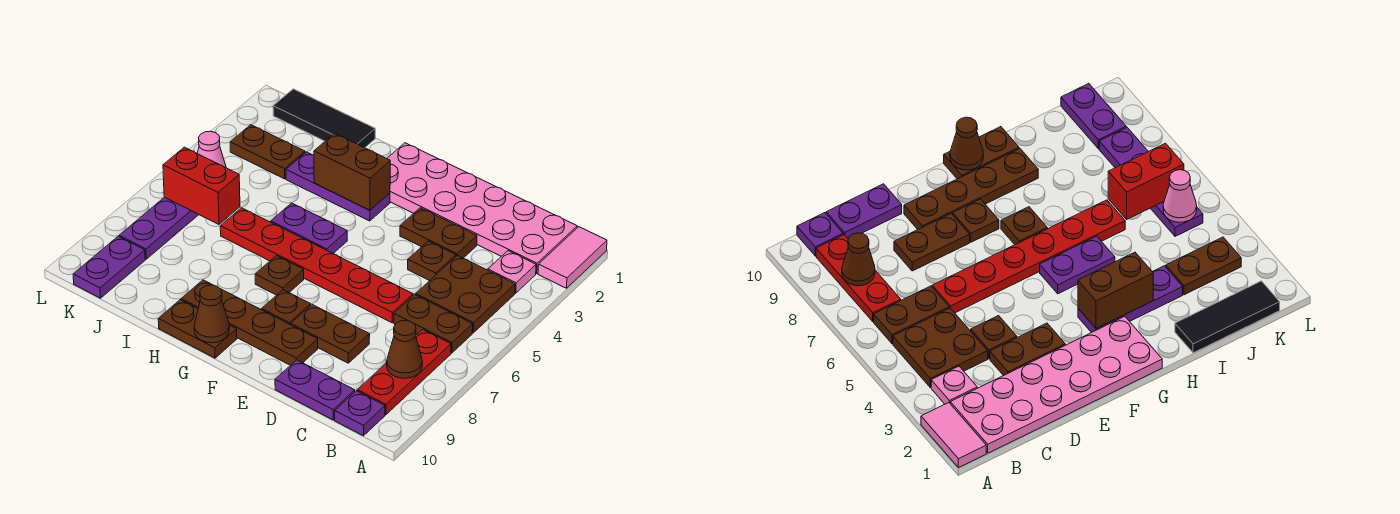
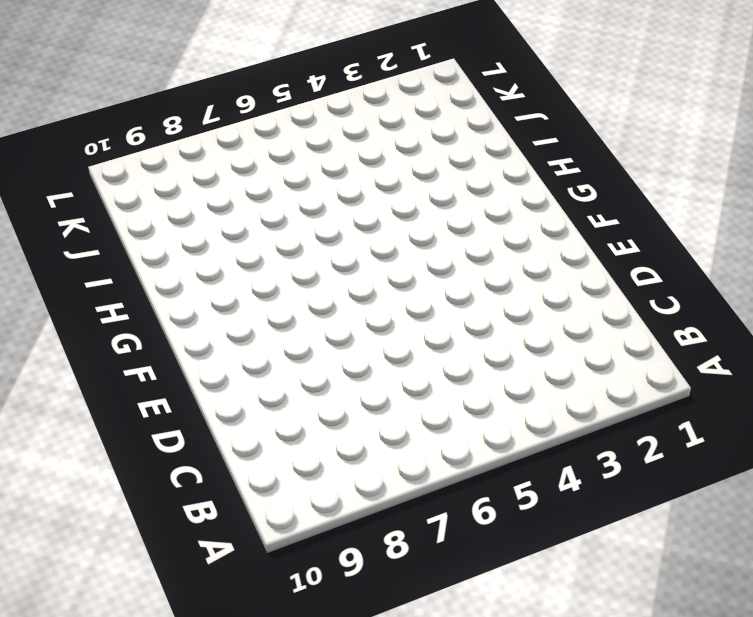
none -> pink tile A1:A2 level 1
none -> pink plate B1:G2 level 1
none -> pink plate B3 level 1

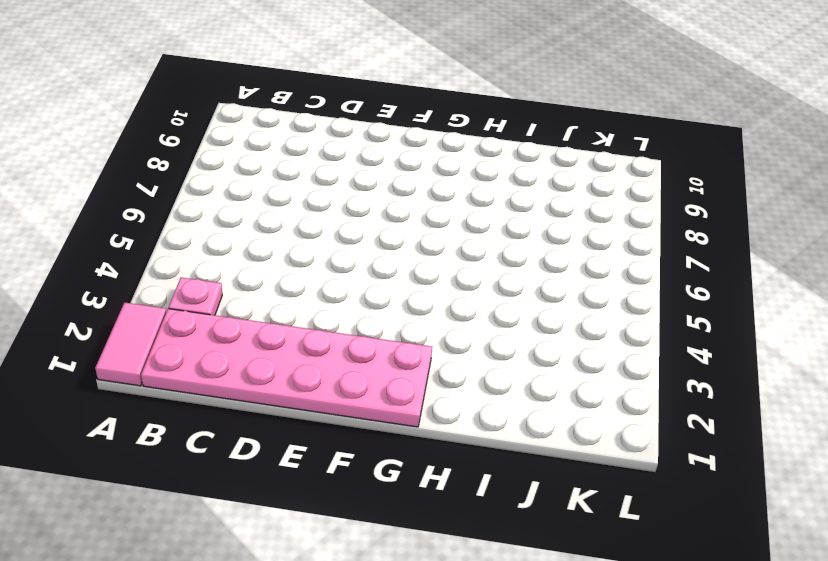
none -> brown plate B4:C5 level 1
none -> brown plate B6:C6 level 1
none -> red plate B7:B9 level 1

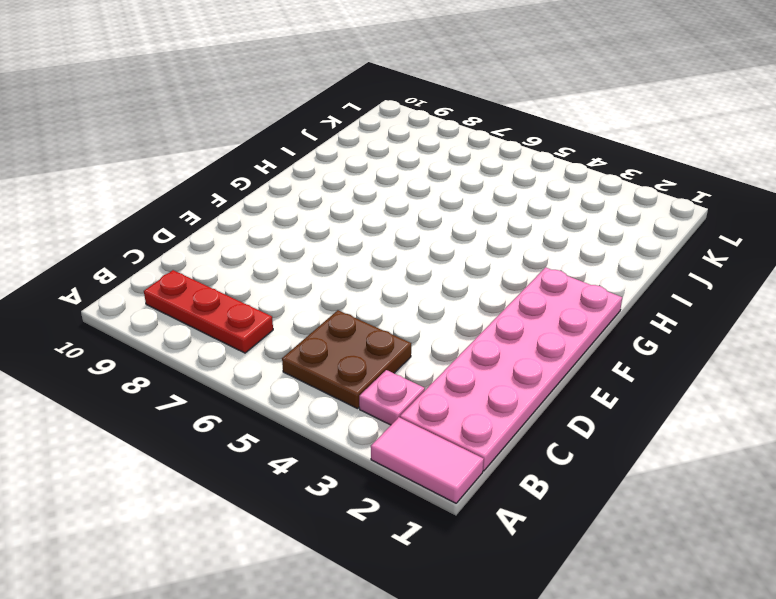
none -> brown plate B6:C6 level 1
none -> purple plate B10 level 1
none -> purple plate C10:D10 level 1

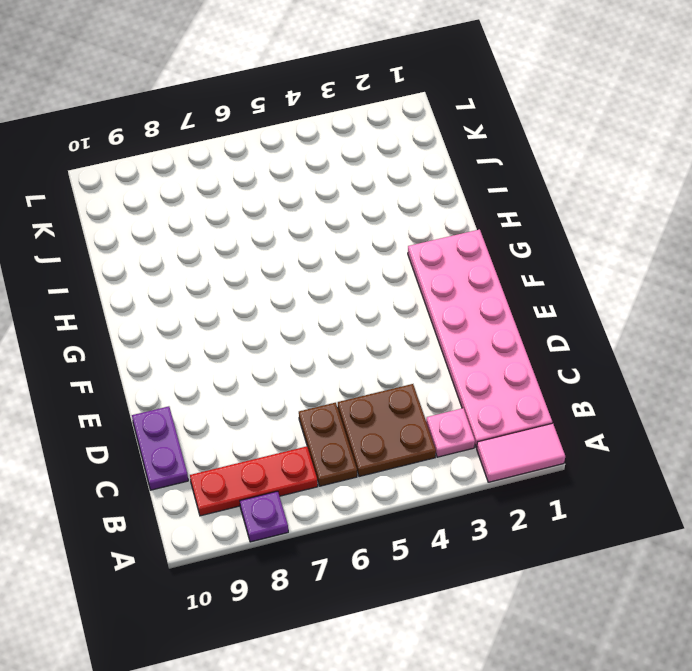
purple plate A8 level 1 -> purple plate B10 level 1
none -> brown plate D3:E3 level 1
none -> brown plate D4 level 1
none -> red plate D6:I6 level 1

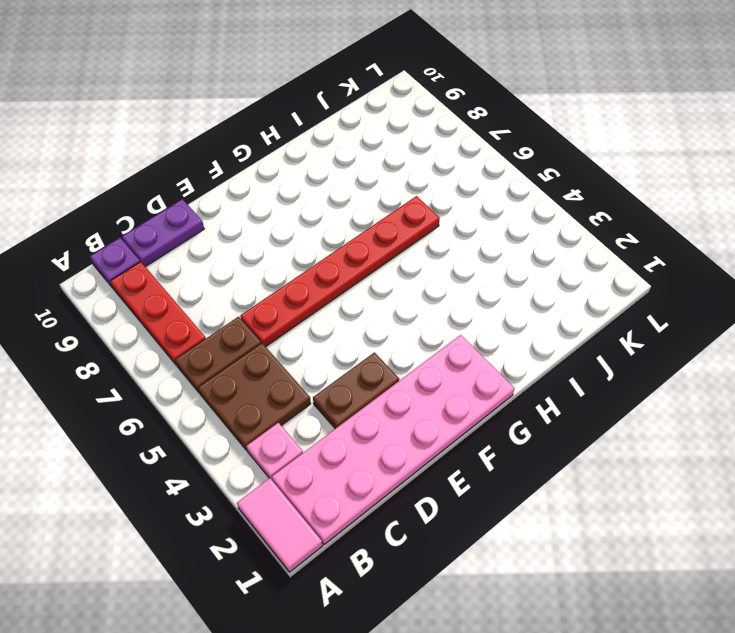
none -> brown plate D4 level 1
none -> brown plate D8:E8 level 1
none -> brown plate E9:H9 level 1

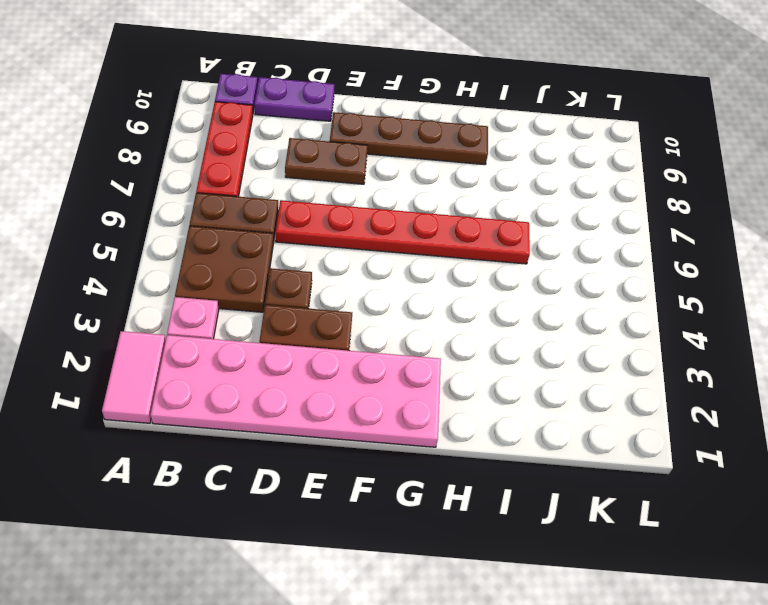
none -> brown plate F8 level 1
none -> purple plate G3:I3 level 1
none -> purple plate G5:H5 level 1

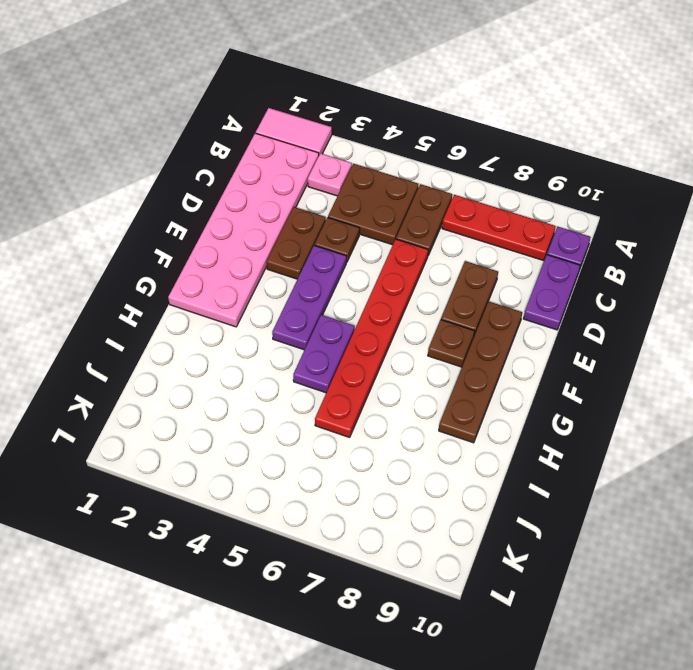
purple plate E4:G4 level 1 -> purple plate G3:I3 level 1
none -> brown plate G7 level 1
none -> brown plate G10:H10 level 1
none -> black tile I1:K1 level 1

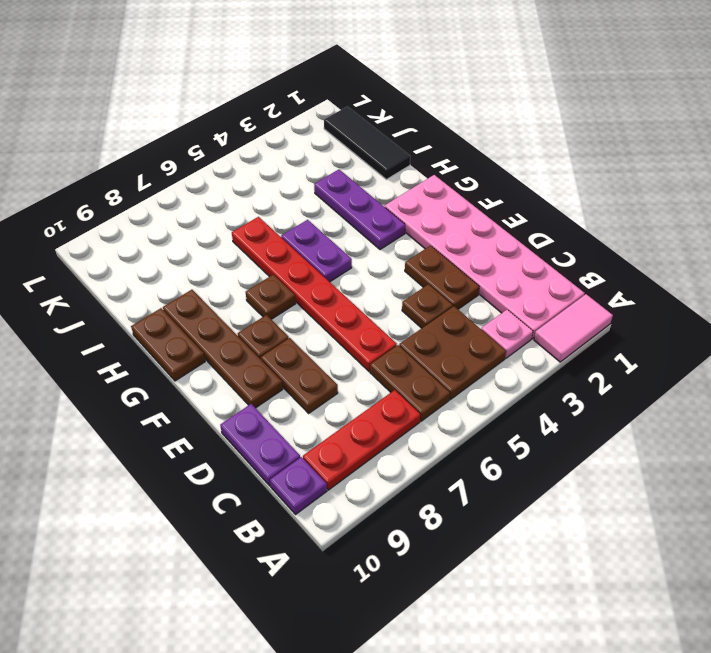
none -> brown plate J3:K3 level 1
none -> purple plate K5:K8 level 1
none -> purple plate K9:K10 level 1

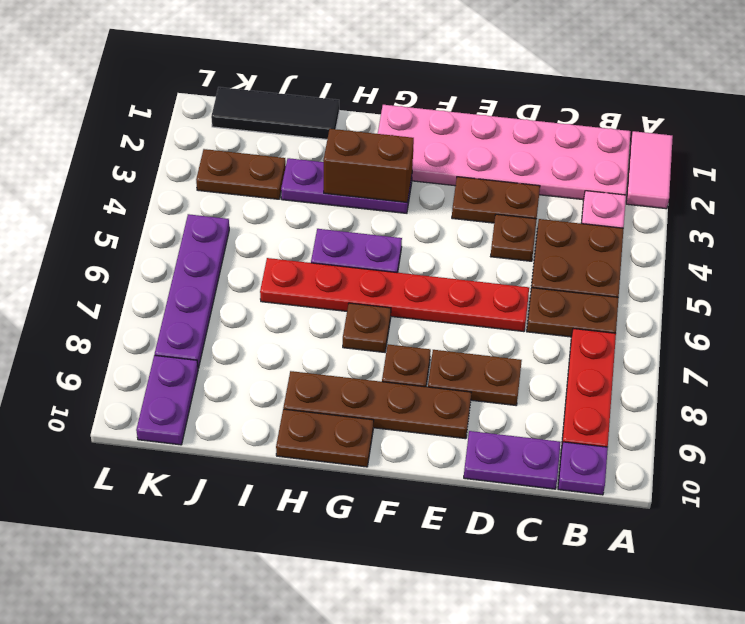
none -> brown cone B8 level 2
none -> brown cone G10 level 2
none -> red brick J6:K6 level 2

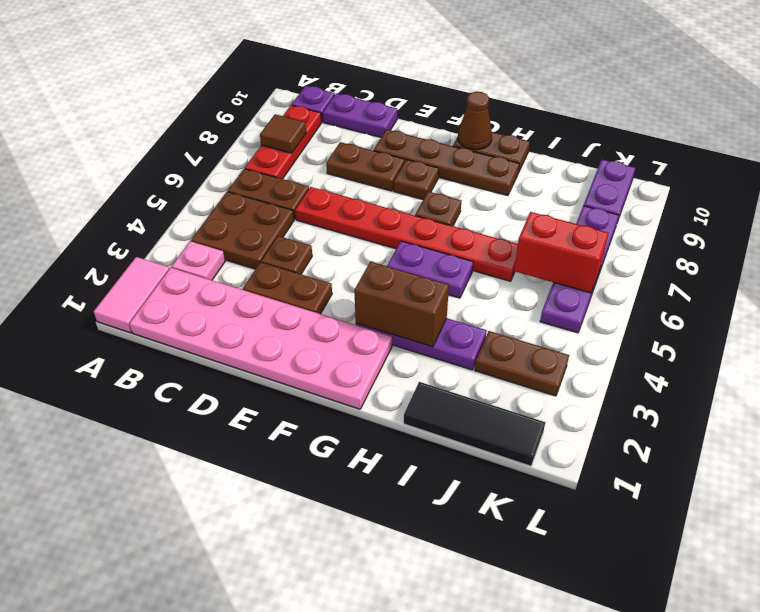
brown tile B8 level 2 -> brown cone B8 level 2
none -> pink cone K5 level 2

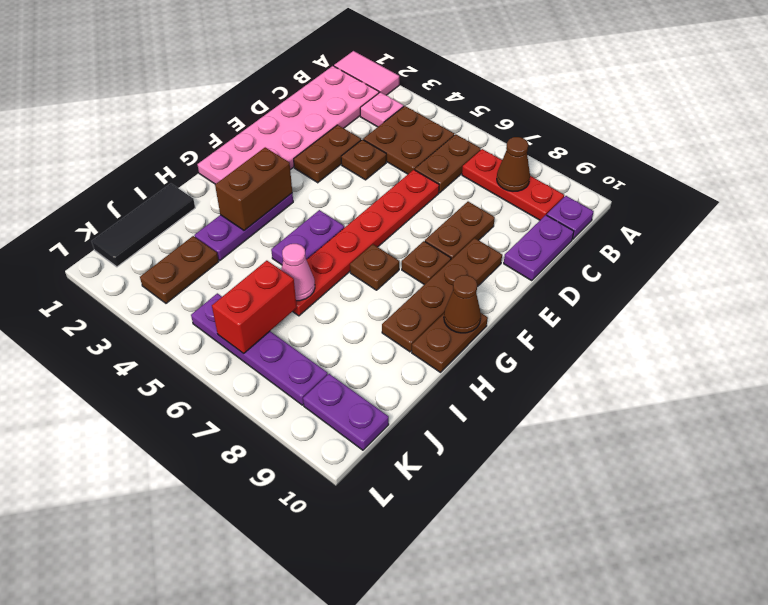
pink cone I6 level 2 -> pink cone K5 level 2

